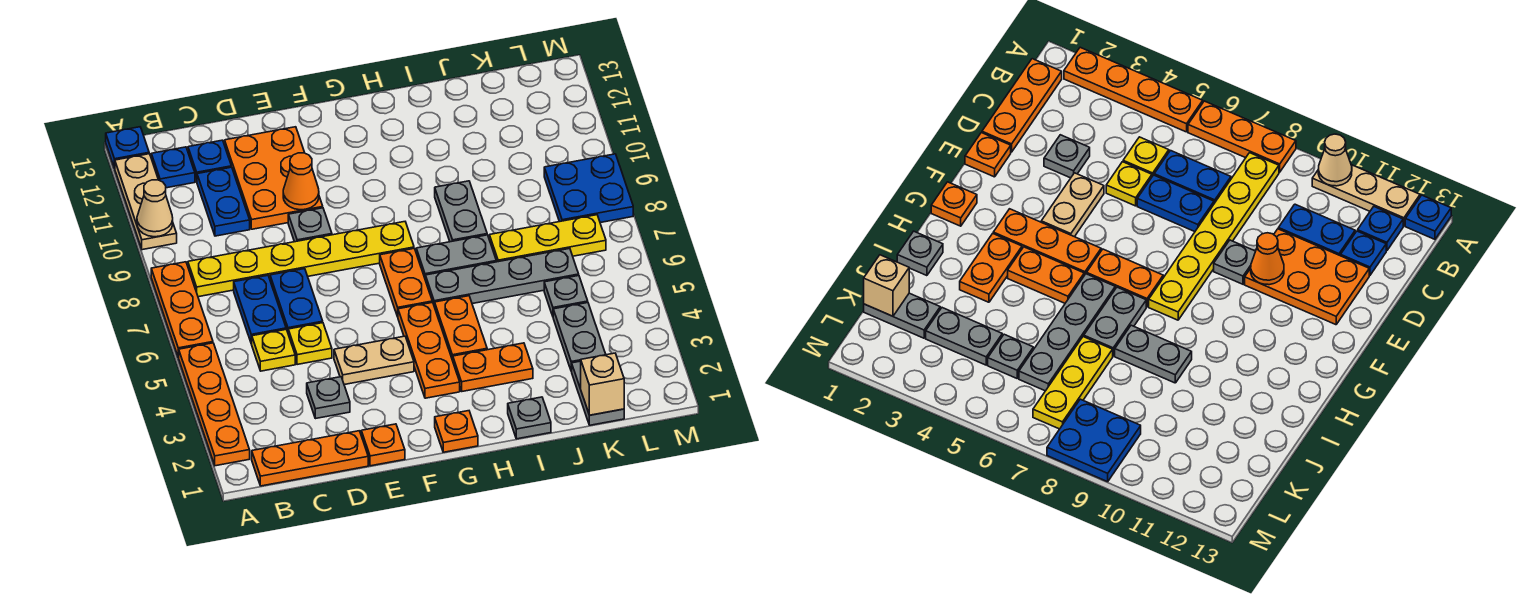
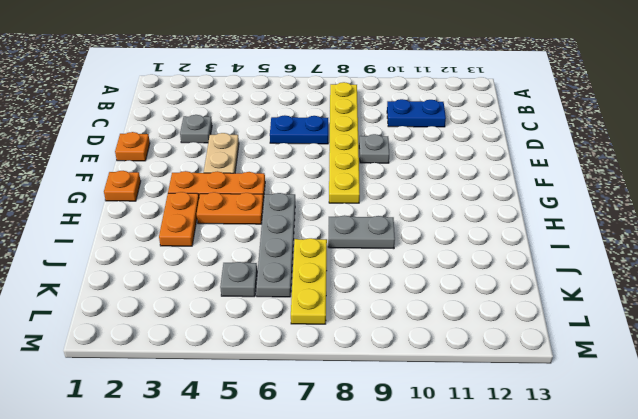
none -> orange plate A2:A5 level 1
none -> orange plate A6:A8 level 1
none -> tan plate A10:A12 level 1
none -> blue plate A13 level 1

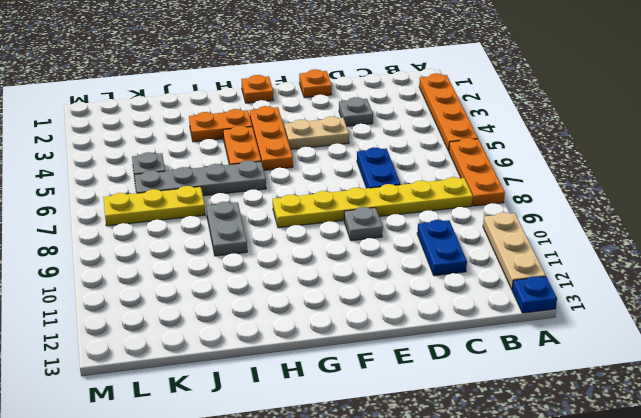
none -> orange plate B1:D1 level 1
none -> blue plate B12 level 1
none -> yellow plate C5 level 1
none -> blue plate C6:C7 level 1

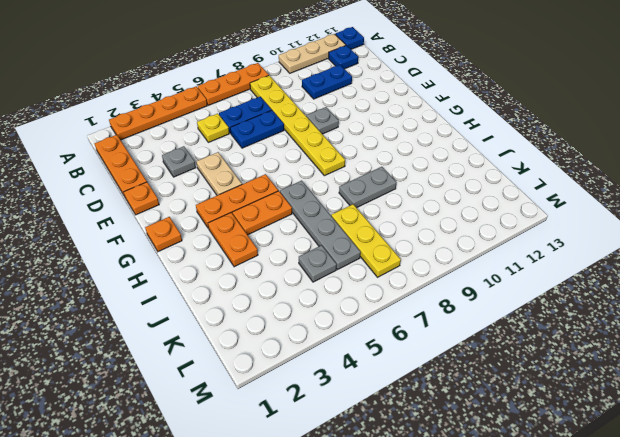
none -> blue plate C12 level 1
none -> yellow plate D5 level 1
none -> orange plate D10:E12 level 1
none -> orange plate G6:G7 level 1

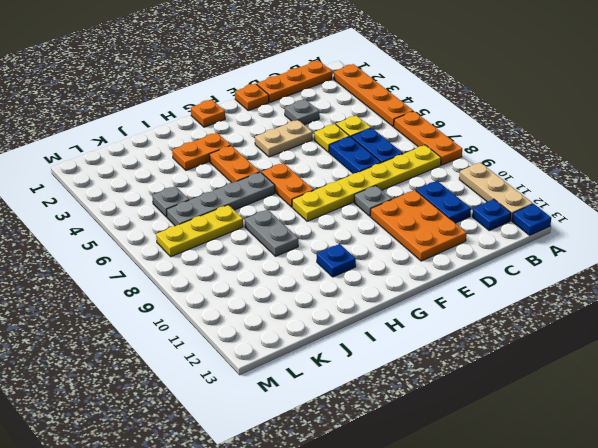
blue plate H11 level 1 -> blue plate C12 level 1
none -> orange plate G3:G5 level 1
none -> grey plate H7:I7 level 1
none -> grey plate I1 level 1
none -> grey plate K1:K2 level 1

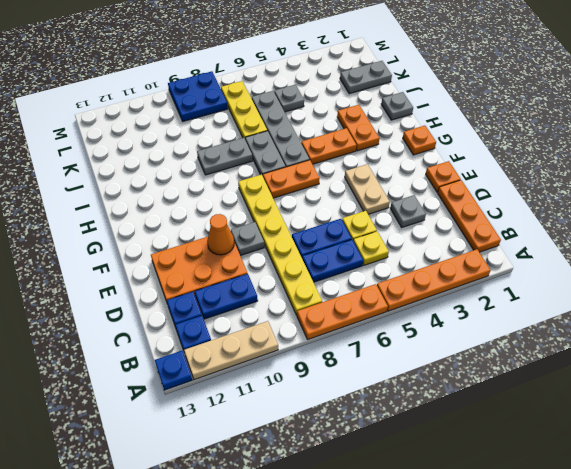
none -> orange plate G3:G5 level 1
none -> grey plate K3:K4 level 1
none -> tan cone A10 level 2
none -> tan brick K1 level 2

